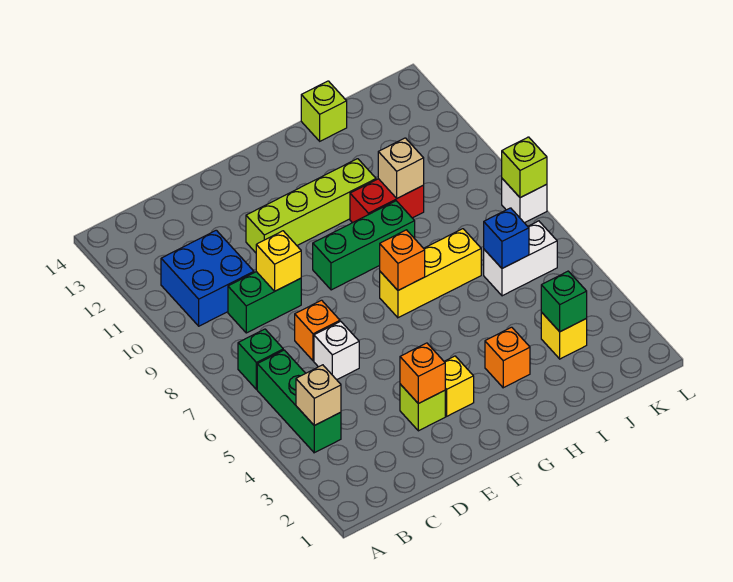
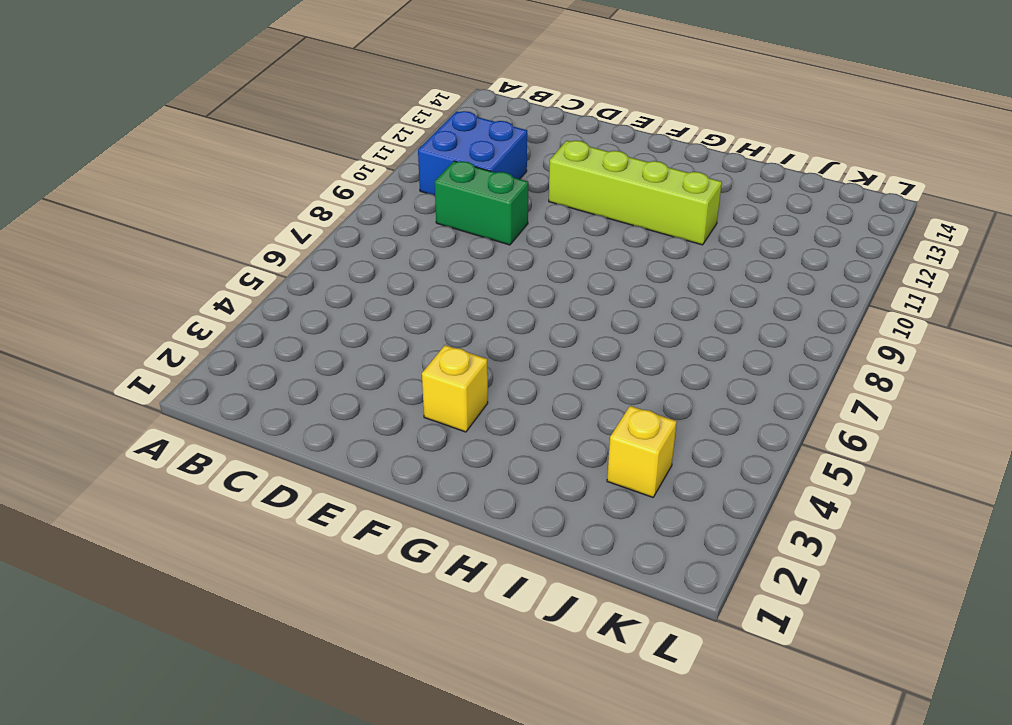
none -> green brick B4:B6 level 1
none -> green brick B7 level 1
none -> white brick D6 level 1

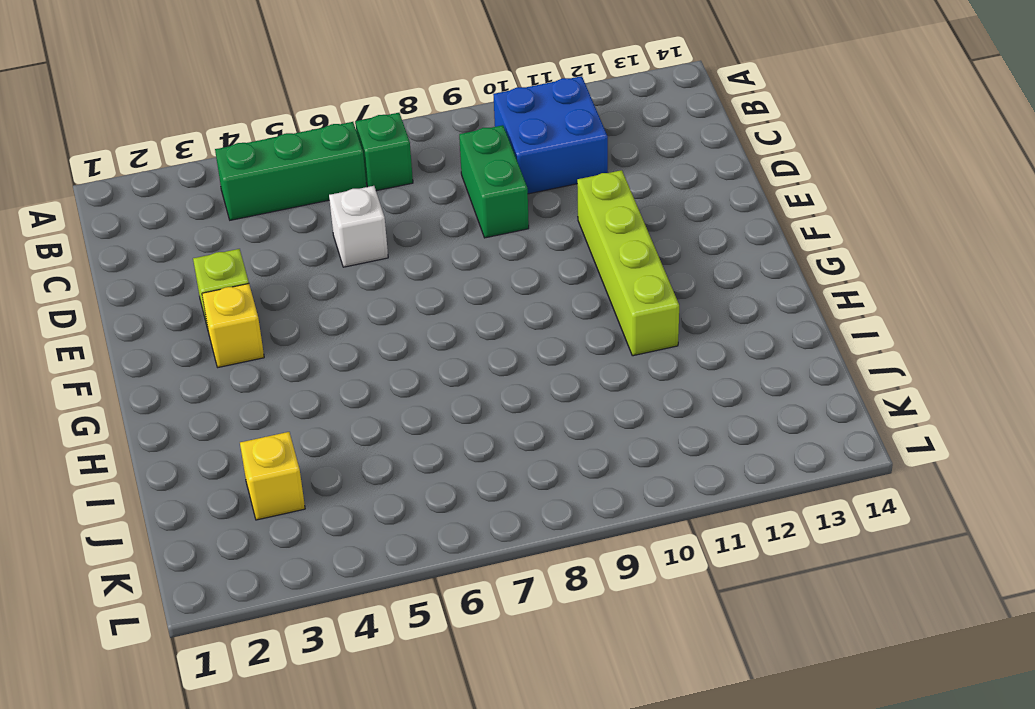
none -> orange brick D7 level 1
none -> green brick F9:H9 level 1
none -> yellow brick G7:I7 level 1

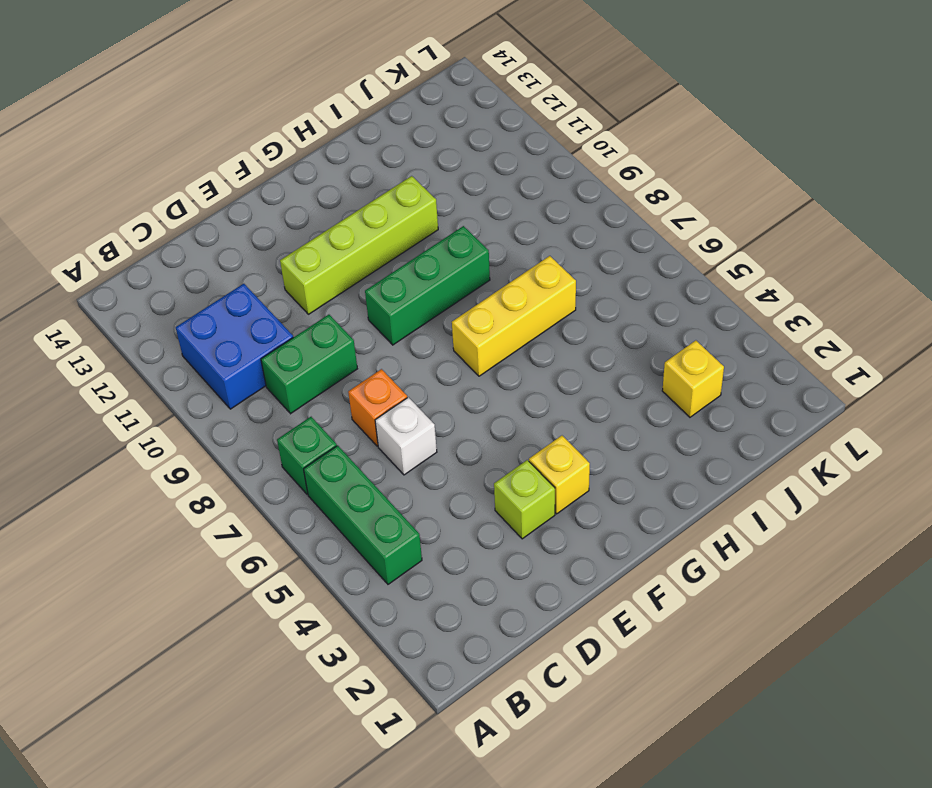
none -> orange brick H3 level 1
none -> red brick H10:I10 level 1
none -> lime brick I14 level 1

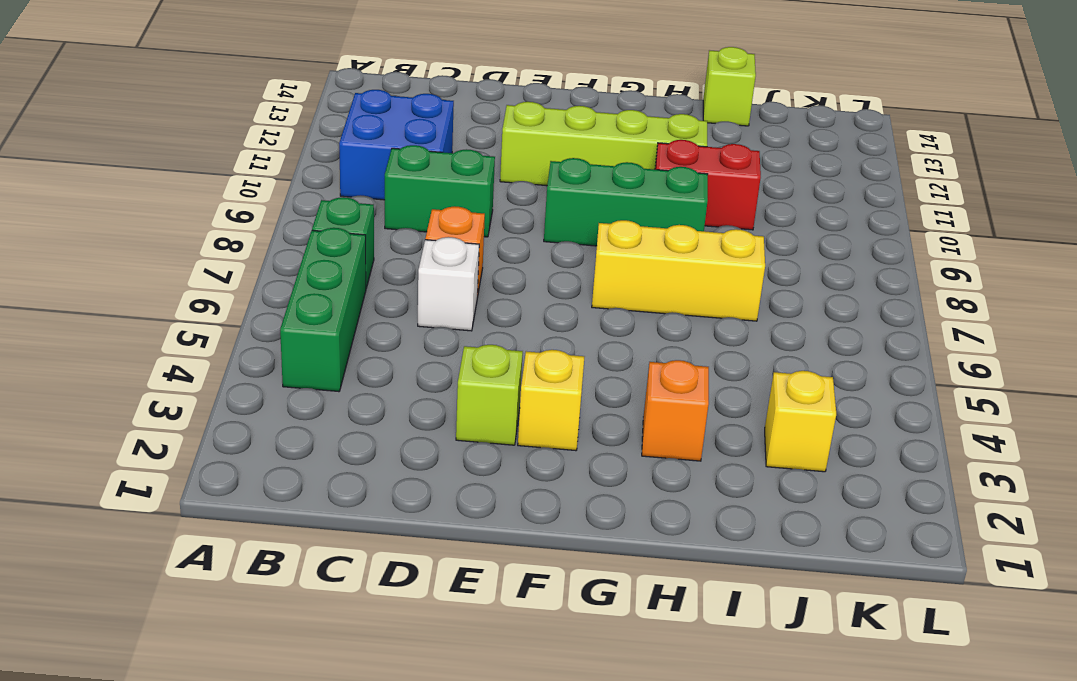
none -> white brick J6:K6 level 1
none -> white brick L8 level 1
none -> tan brick B4 level 2

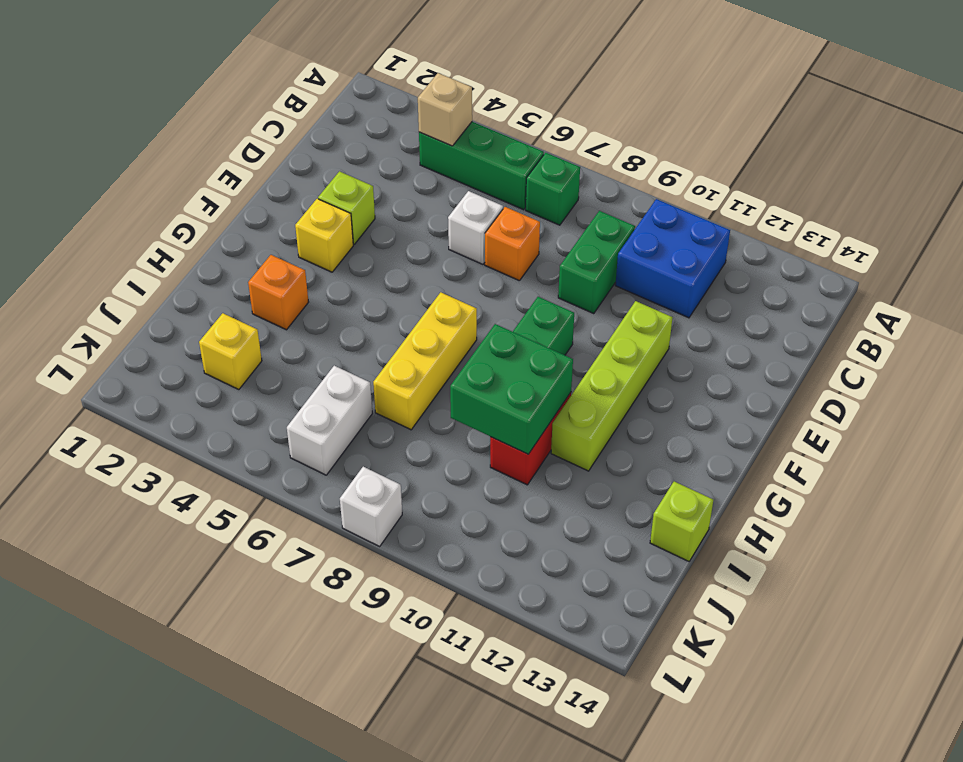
green brick H9:I10 level 2 -> tan brick I10 level 2
none -> yellow brick D9 level 2
none -> orange brick E3 level 2
none -> orange brick G7 level 2

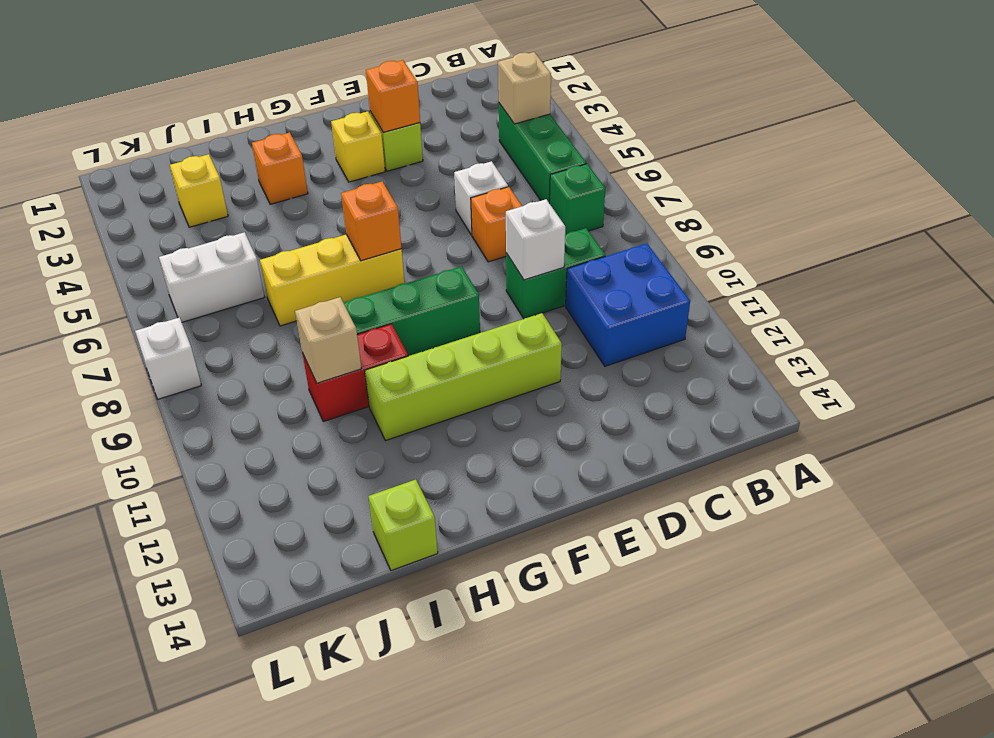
white brick D9 level 2 -> yellow brick D9 level 2
none -> green brick J3 level 2
none -> blue brick J6 level 2
none -> lime brick L8 level 2

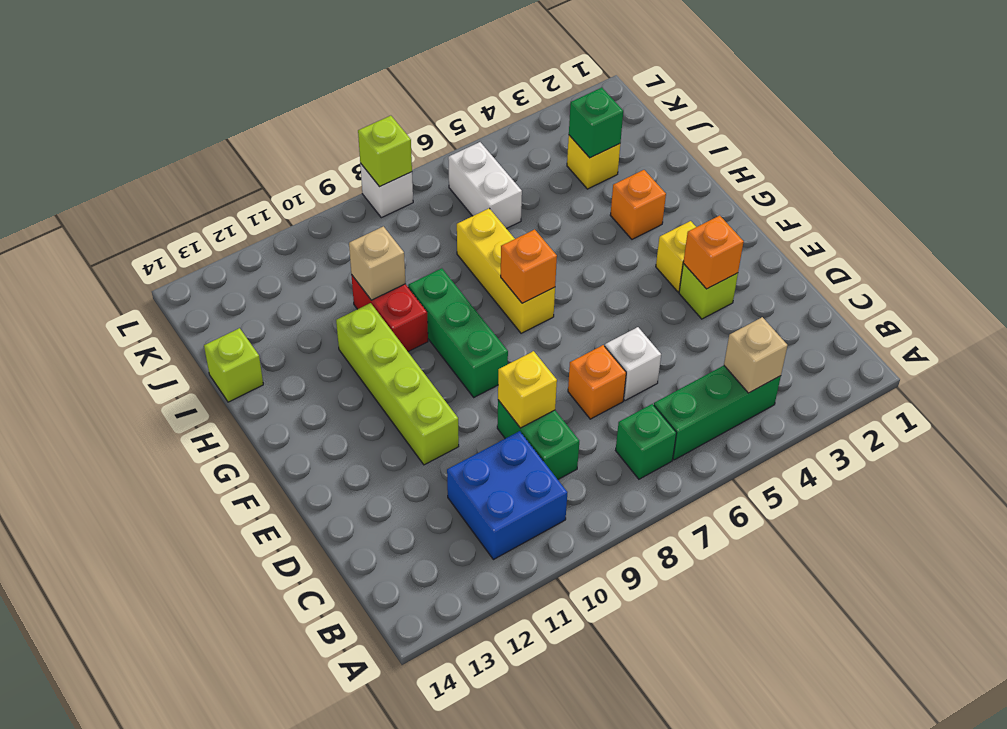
none -> blue brick J6 level 2

